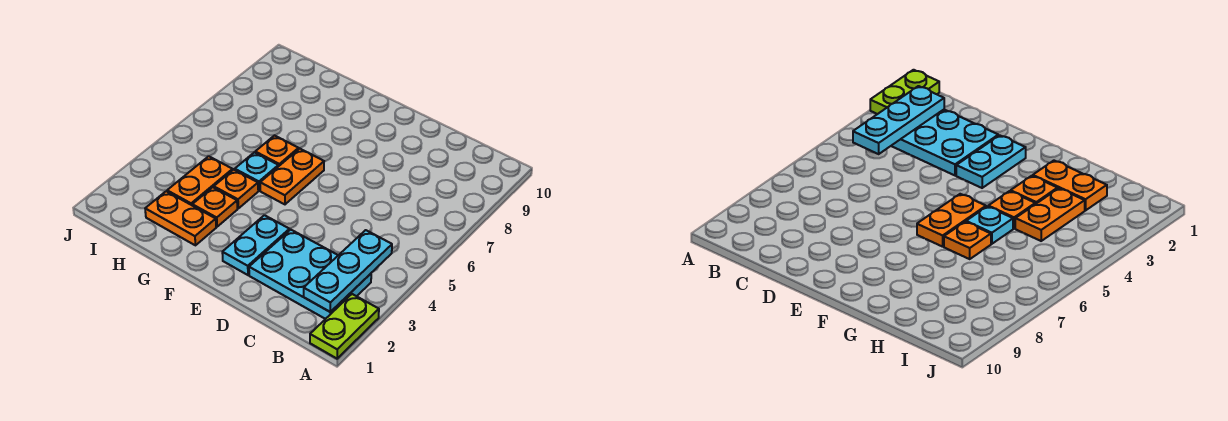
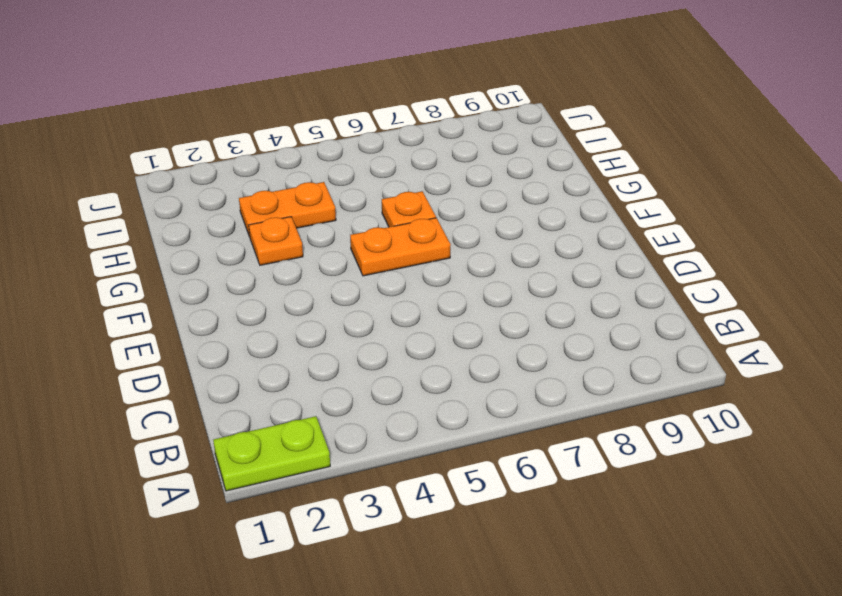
none -> cyan plate B2:D3 level 1
none -> cyan plate E2:E3 level 1

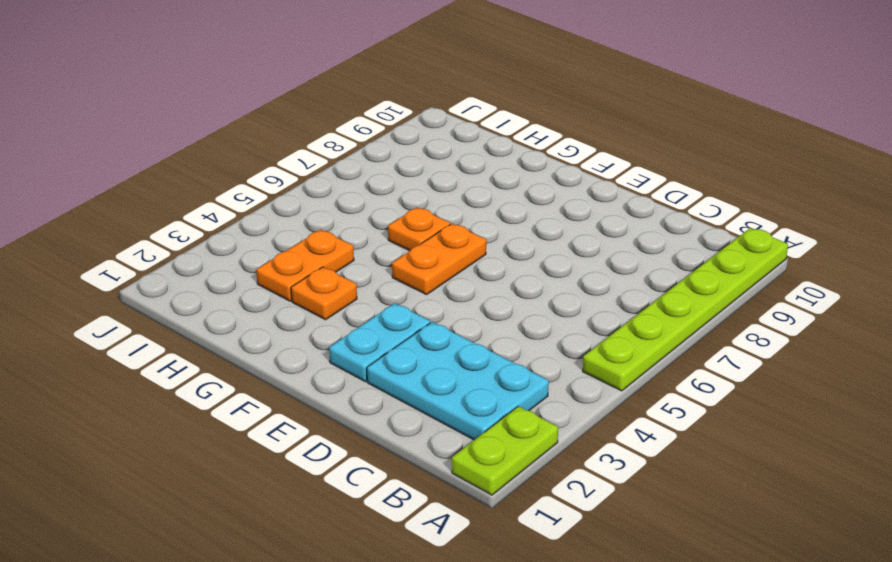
lime plate A5:A10 level 1 -> none
none -> orange plate G2:H2 level 1
none -> orange plate G4 level 1

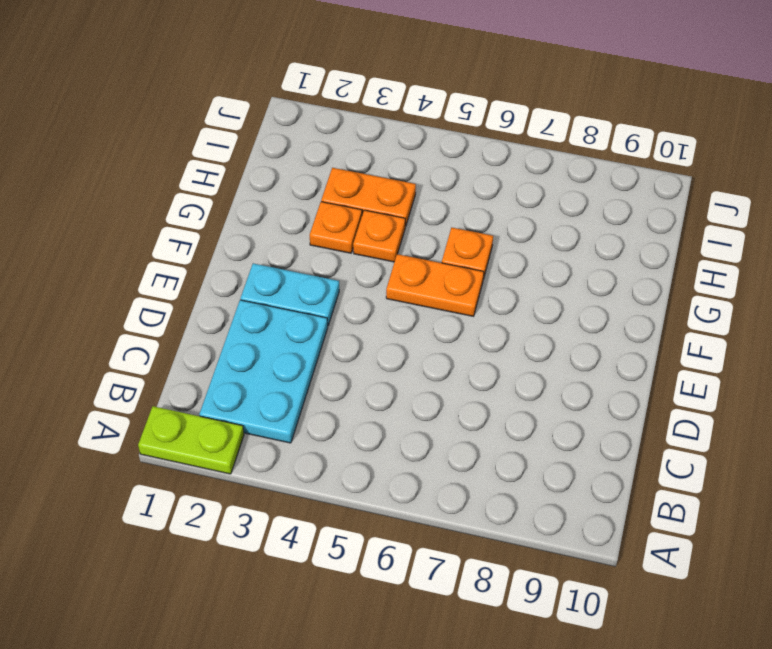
none -> orange plate G2:H2 level 1
none -> cyan plate G5 level 1

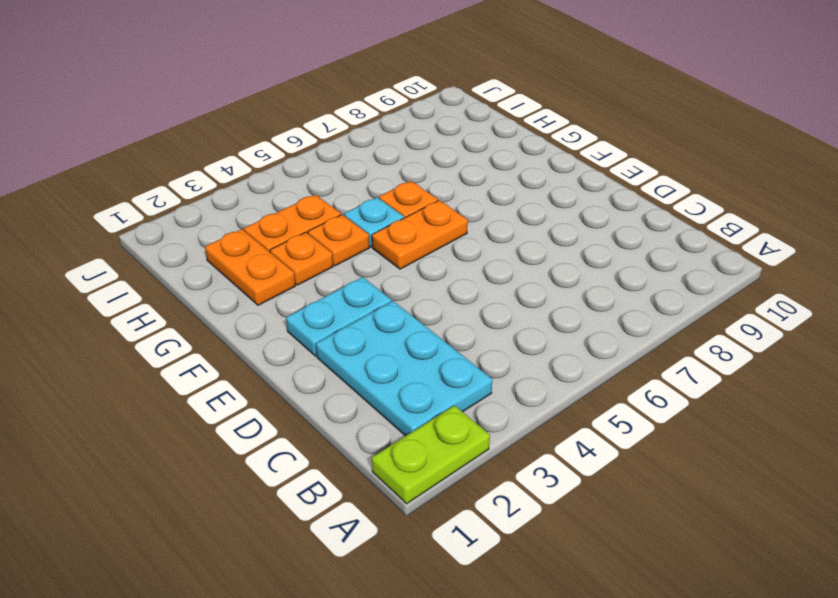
none -> cyan plate B2:B4 level 2

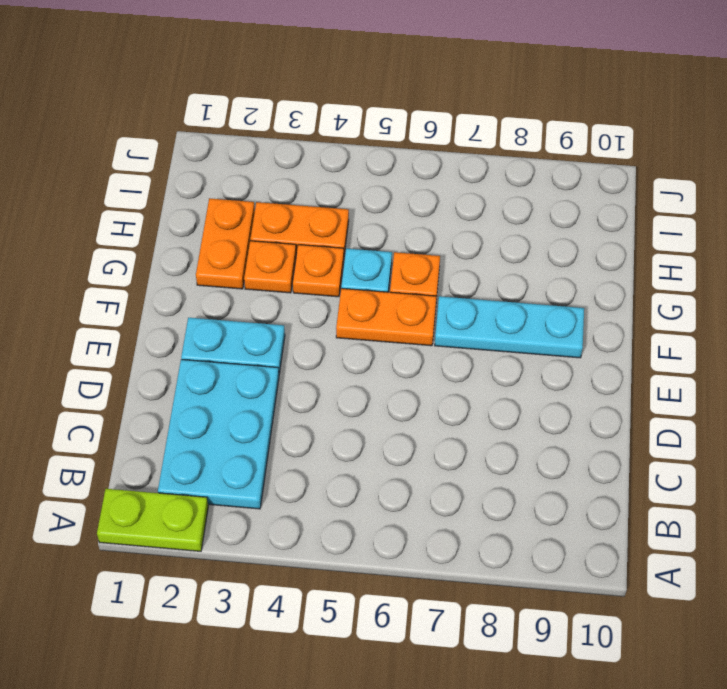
cyan plate F7:F9 level 1 -> cyan plate B2:B4 level 2

